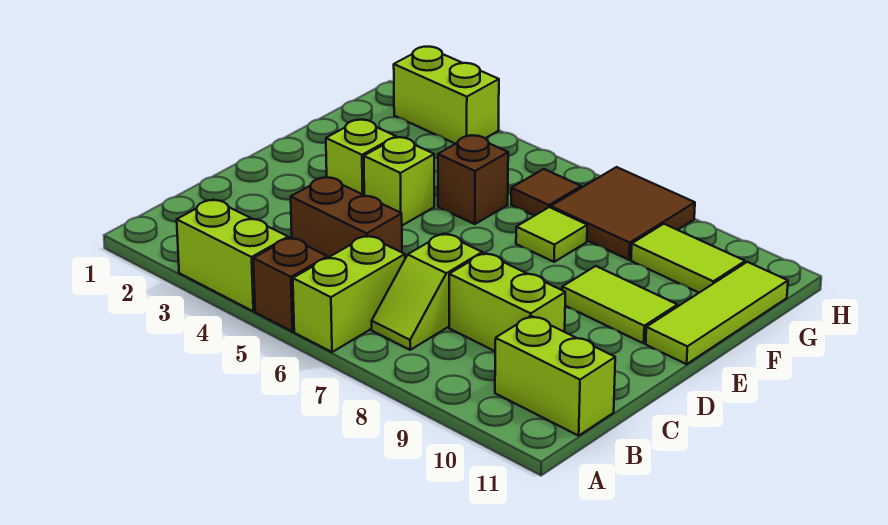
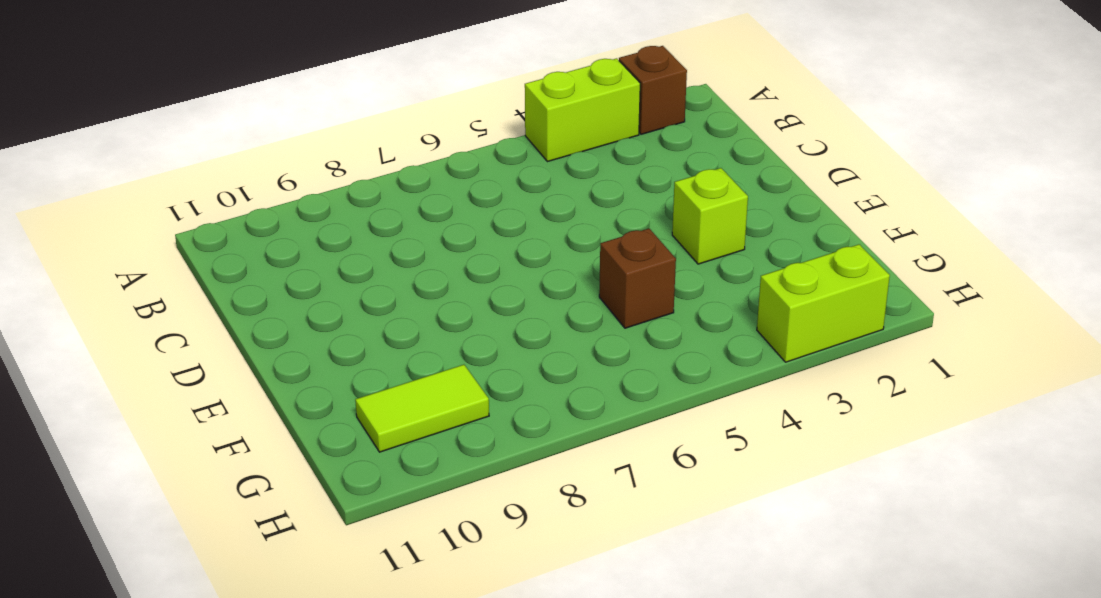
brown brick A2 level 1 -> brown brick A5 level 1
none -> lime brick A6:B6 level 1
none -> lime slope B7:C7 level 1 top C
none -> lime brick B10:B11 level 1

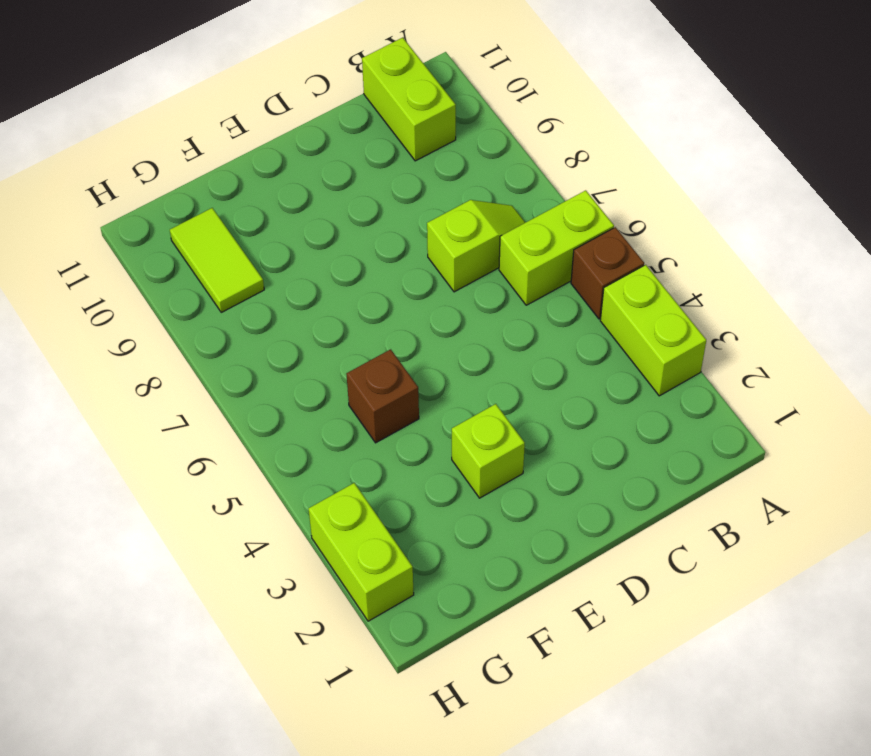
none -> brown brick C4:C5 level 1
none -> lime brick C8:C9 level 1
none -> lime brick E4 level 1

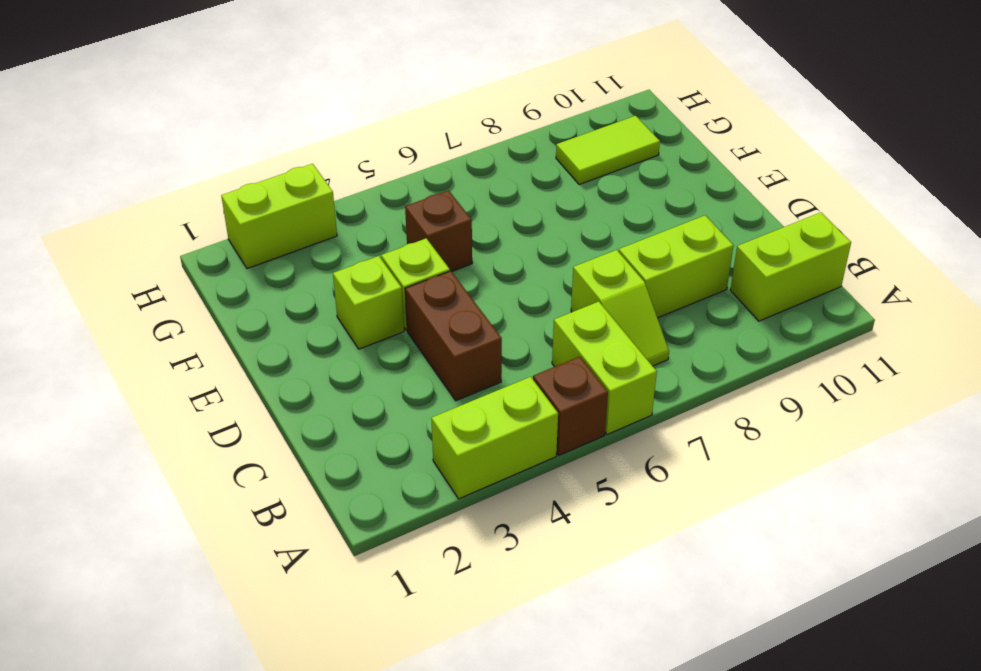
brown brick C4:D4 level 1 -> brown brick C4:C5 level 1
none -> lime tile E9:E10 level 1
none -> lime tile E11:G11 level 1
none -> lime tile F7 level 1

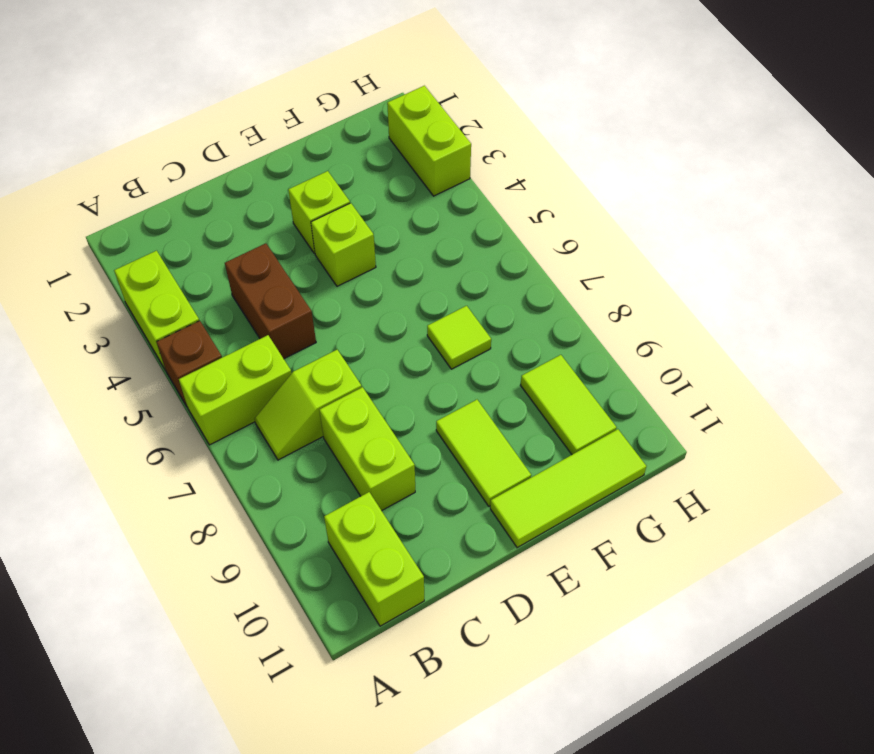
none -> brown brick F5 level 1
none -> brown tile G6 level 1
none -> brown tile G7:H8 level 1

